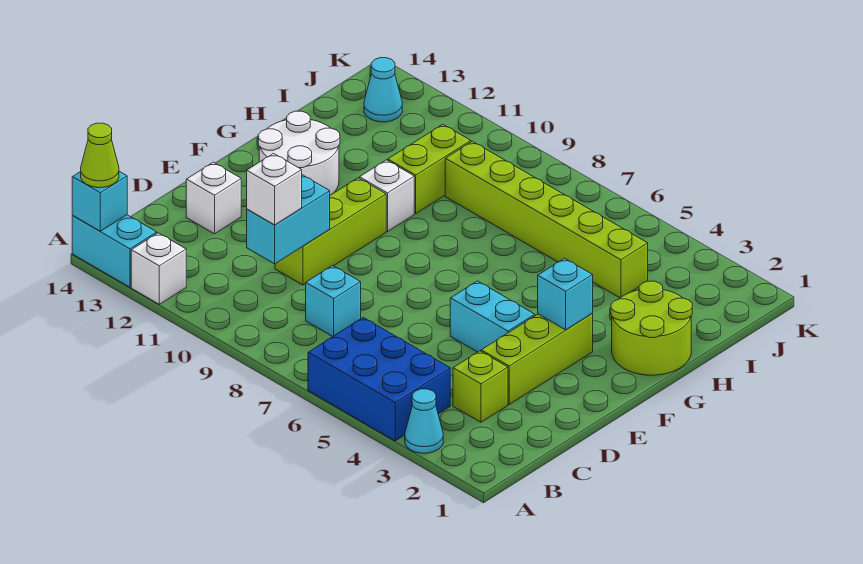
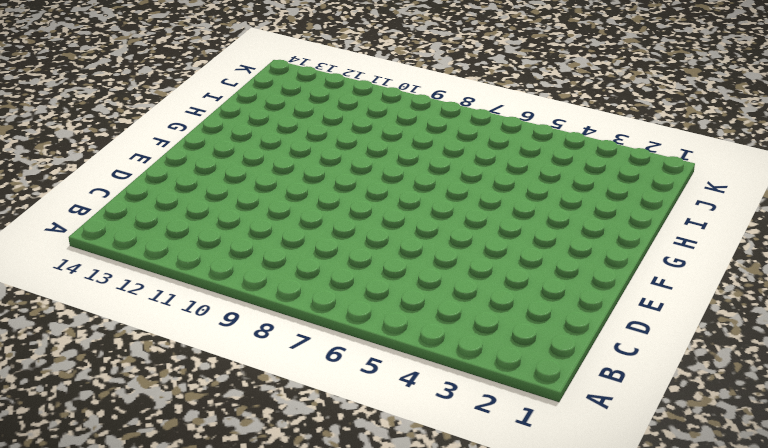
none -> cyan cone A3 level 1
none -> blue brick A4:B6 level 1
none -> white brick A12 level 1

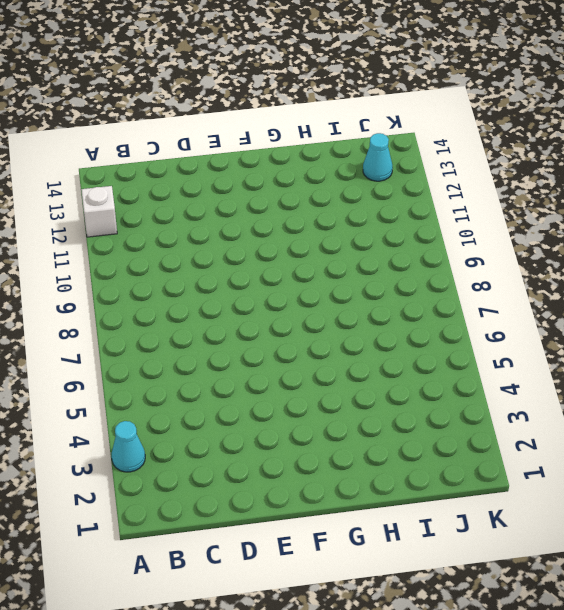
none -> blue brick A4:B6 level 1
none -> cyan brick A13:A14 level 1
none -> lime brick C3 level 1

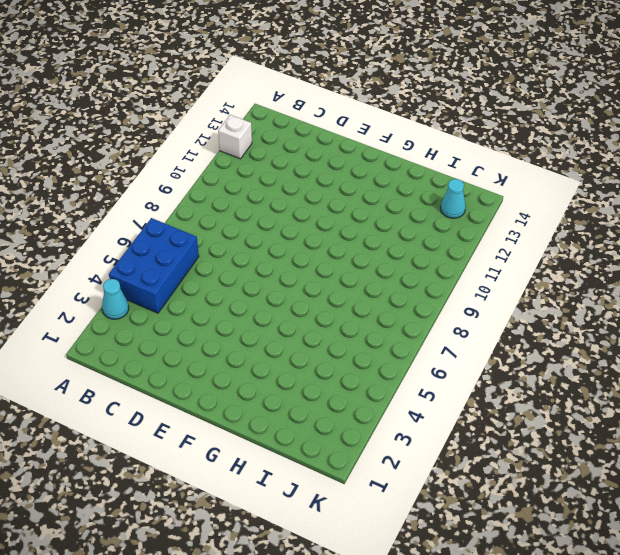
none -> cyan brick A13:A14 level 1
none -> lime brick C3 level 1
none -> cyan brick C8 level 1

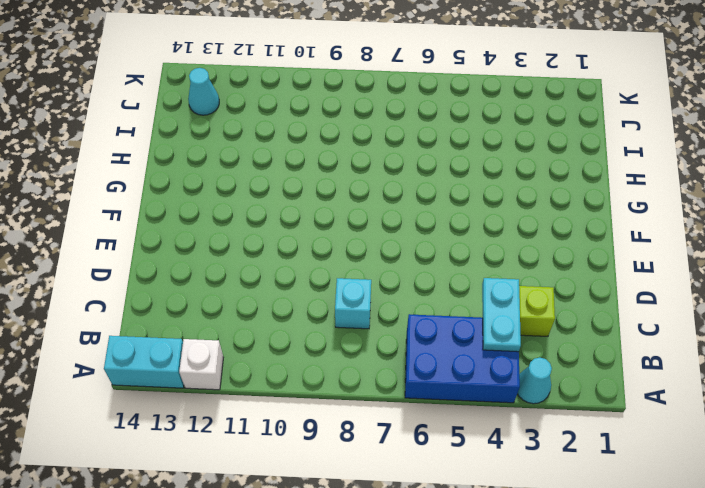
cyan plate B4:C4 level 2 -> none
none -> lime brick D3:F3 level 1
none -> lime brick D10:F10 level 1
none -> white brick D13 level 1

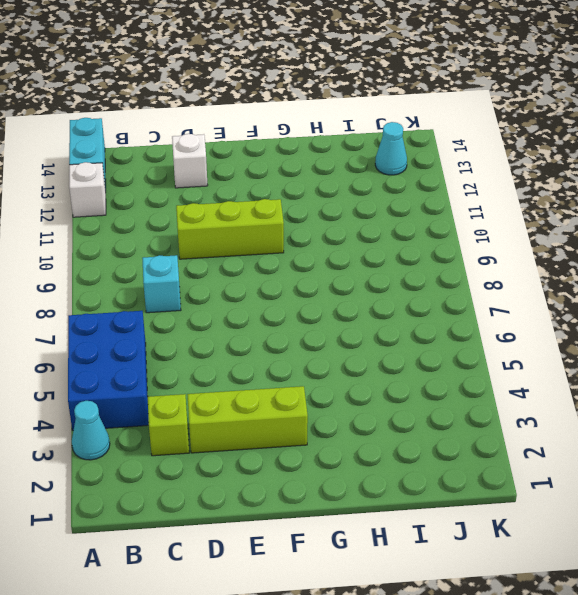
none -> cyan brick E4:E5 level 1
none -> white round brick F12:G13 level 1
none -> lime round brick G1:H2 level 1

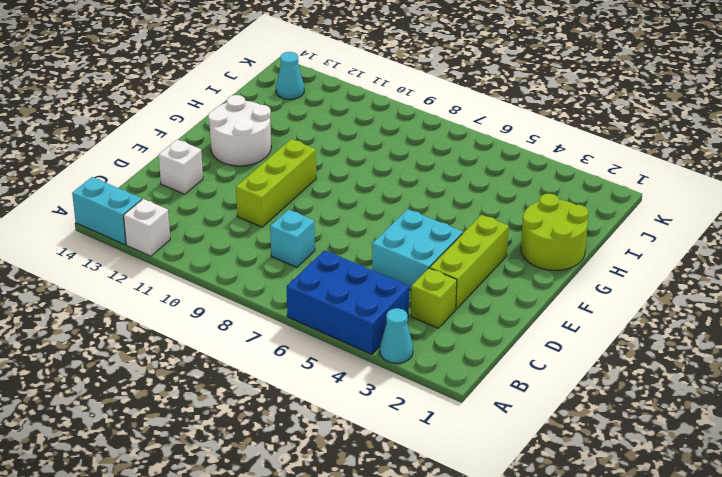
cyan brick D4:E5 level 1 -> cyan brick E4:E5 level 1
none -> white brick G10 level 1
none -> lime brick H10:I10 level 1
none -> lime brick I4:I9 level 1

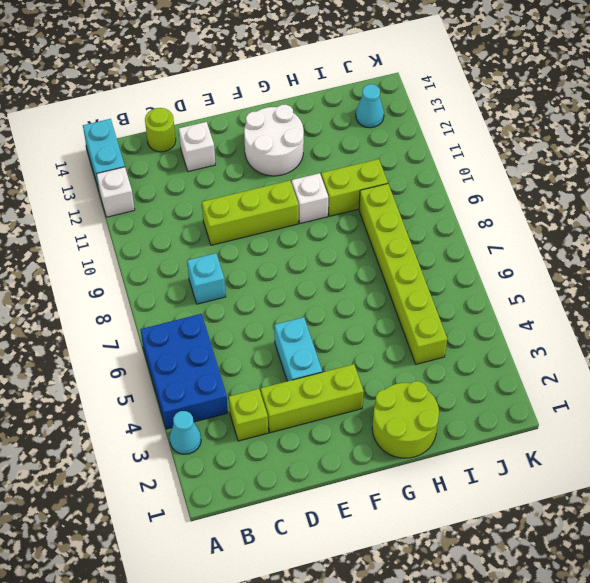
lime round brick C14 level 1 -> none
none -> cyan brick A14 level 2
none -> cyan brick C10:D10 level 2
none -> cyan brick F3 level 2

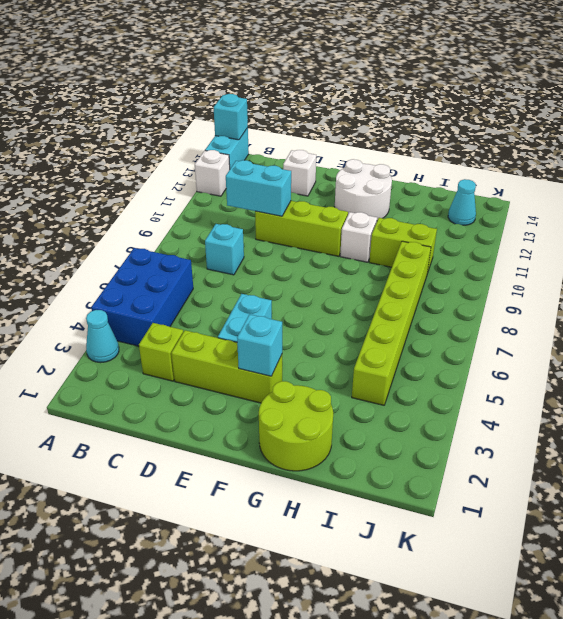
none -> lime cone A14 level 3
none -> white brick C10 level 3

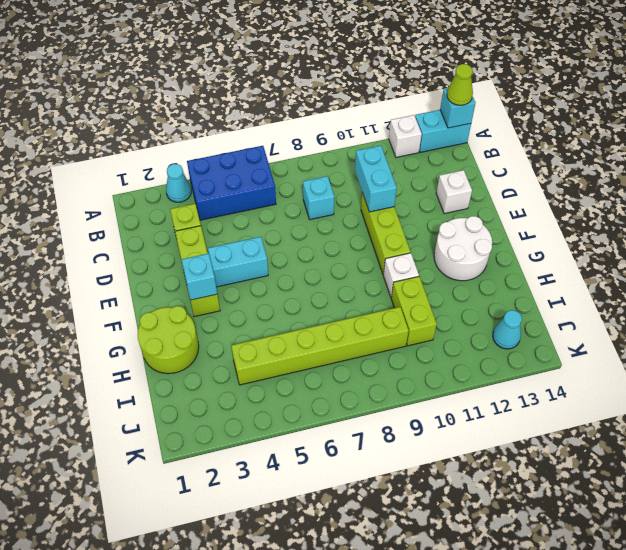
none -> white brick C10 level 3

